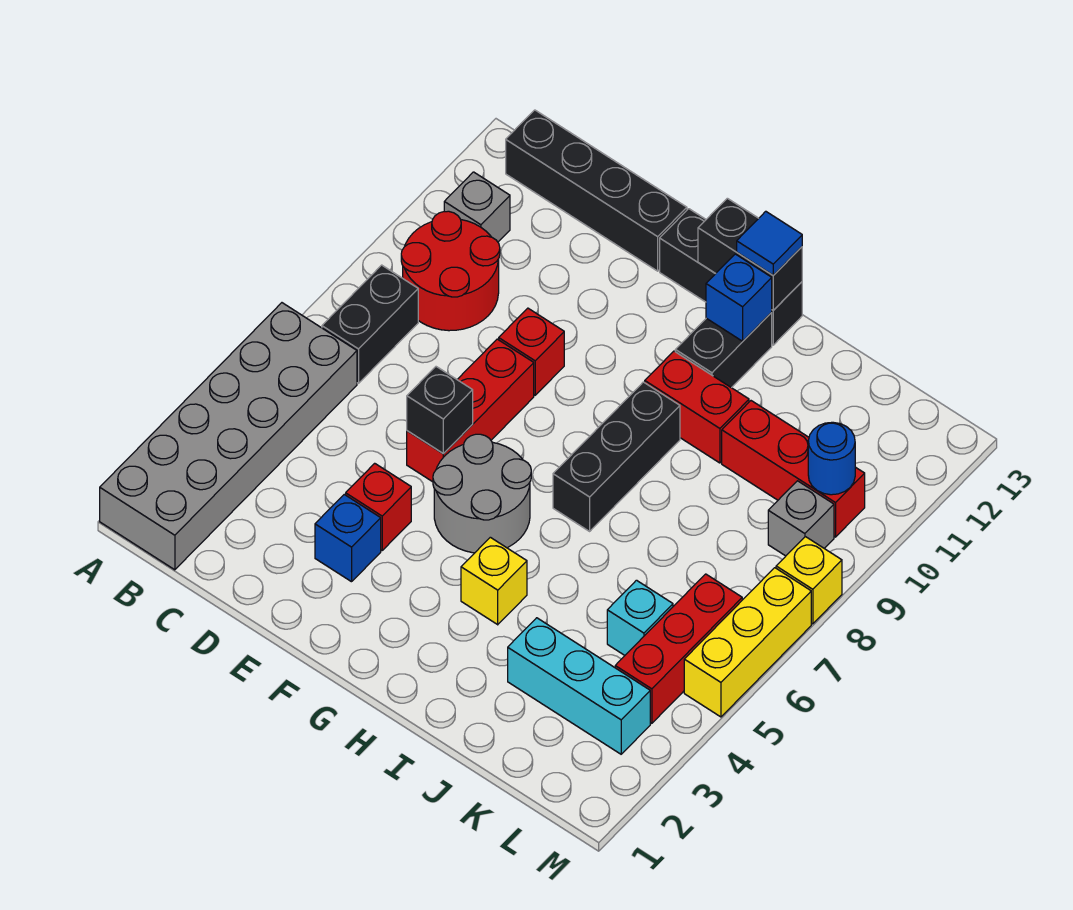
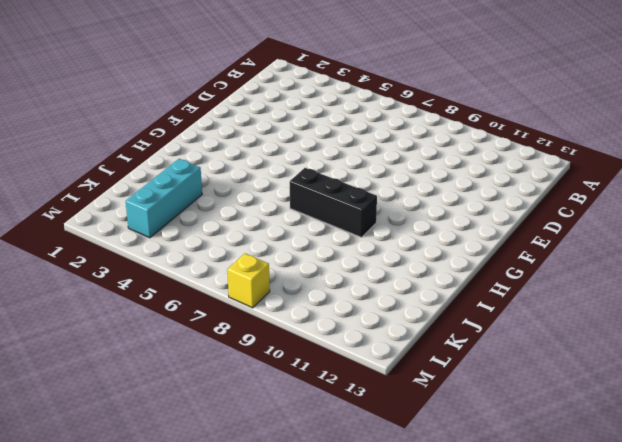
none -> grey brick A1:B6 level 1
none -> black brick B7:B8 level 1
none -> red round brick B9:C10 level 1

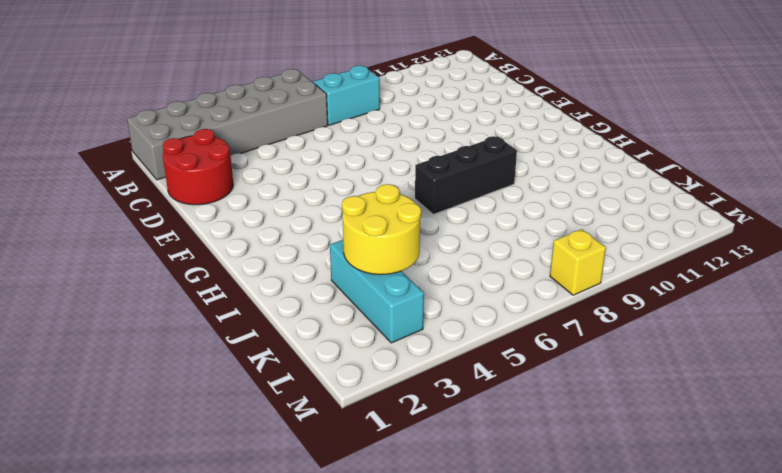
cyan brick B7:B8 level 1 -> black brick B7:B8 level 1
red round brick C1:D2 level 1 -> red round brick B9:C10 level 1
yellow round brick J3:K4 level 2 -> none
none -> grey brick B11 level 1
none -> black brick B13:E13 level 1
none -> blue brick E3 level 1

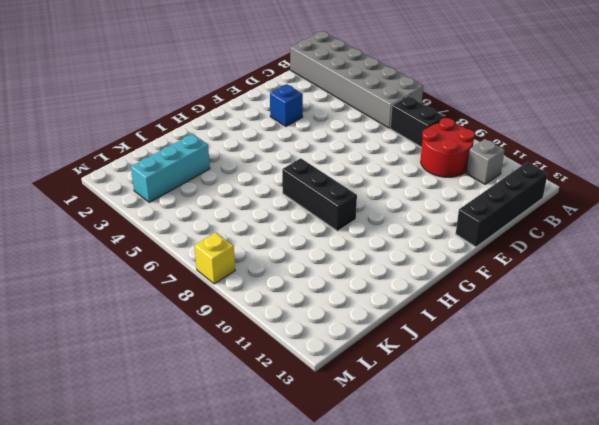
none -> red brick E4 level 1
none -> red brick E6:E8 level 1
none -> red brick E9 level 1

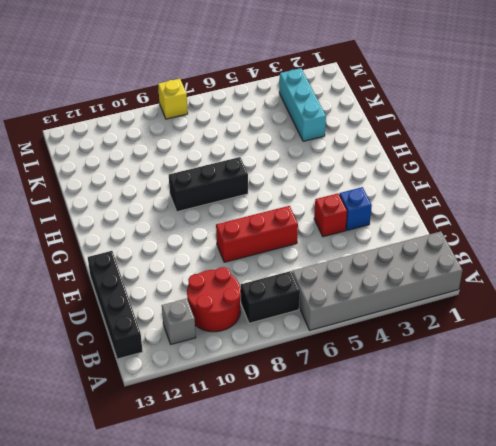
none -> red brick E9 level 1
none -> grey round brick F5:G6 level 1
none -> black brick F13:H13 level 1

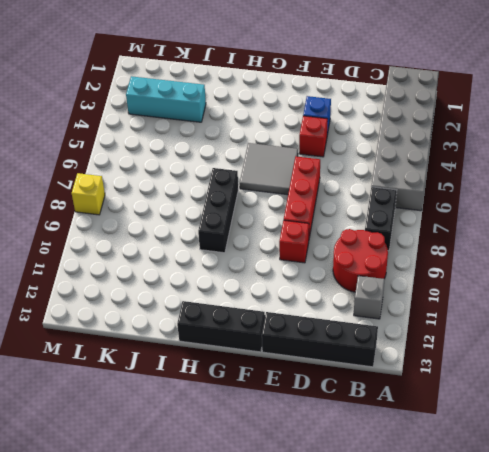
grey tile F5:G6 level 1 -> grey round brick F5:G6 level 1
none -> yellow brick H4 level 1
none -> red brick H10:I10 level 1
none -> black brick H11:H12 level 1

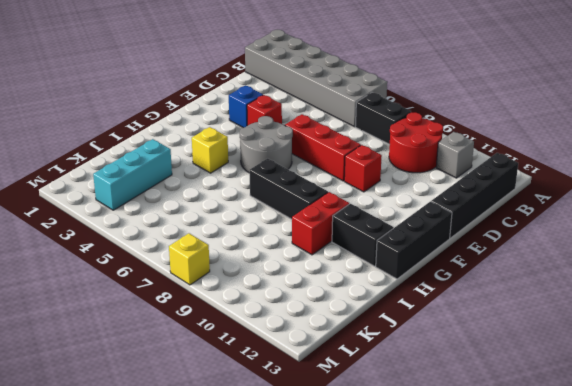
none -> red brick J10:L10 level 1
none -> cyan brick K5 level 1
none -> red brick L4:L6 level 1

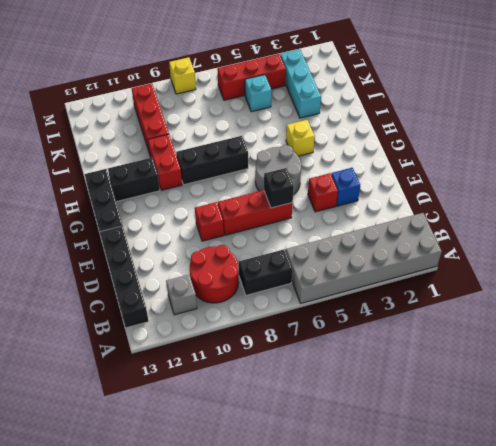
none -> grey brick L9 level 1
none -> yellow brick M5:M7 level 1
none -> black brick G13:H13 level 2

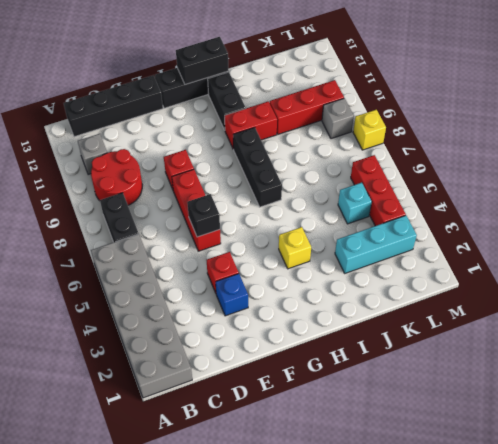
none -> grey round brick F5:G6 level 1
none -> yellow brick M5:M7 level 1
none -> blue brick H12 level 2

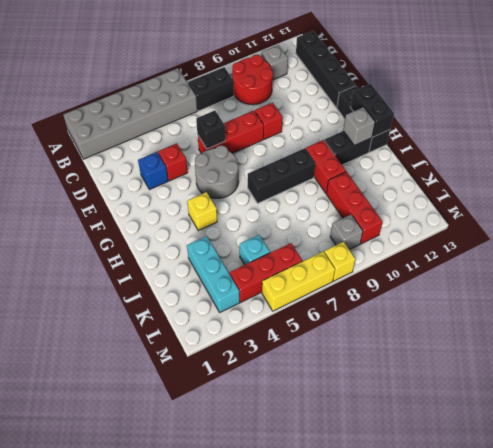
grey brick H12 level 2 -> blue brick H12 level 2
none -> blue round brick L10 level 2
none -> blue tile H13 level 3

